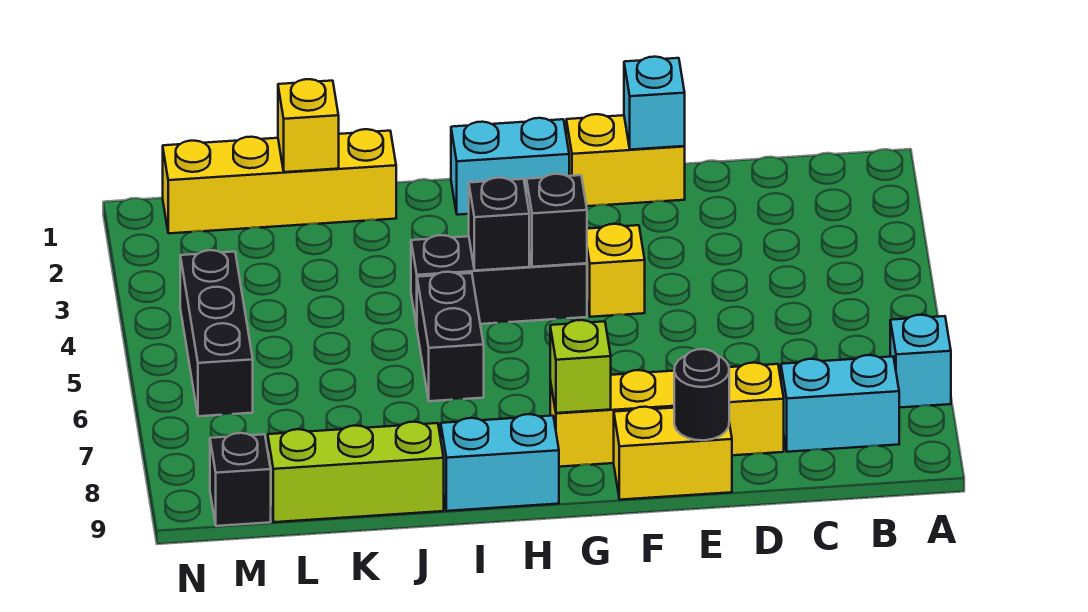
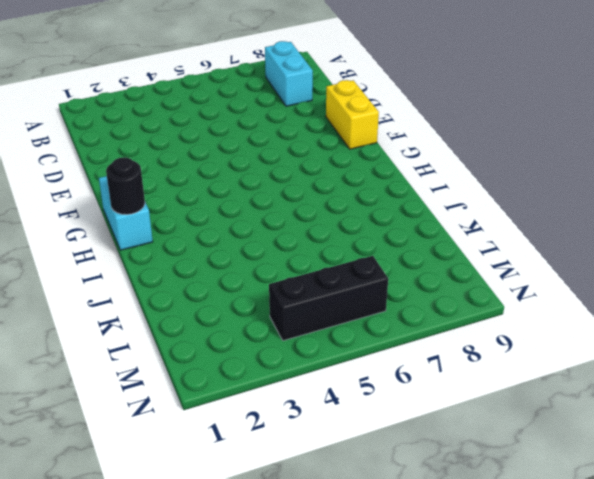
black round brick H1 level 2 -> black round brick E9 level 2
none -> cyan brick A7 level 1
none -> yellow brick D8:G8 level 1
none -> yellow brick E1:F1 level 1

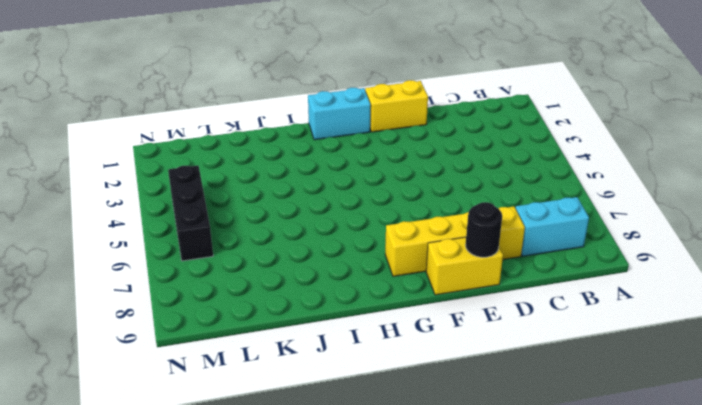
none -> cyan brick A7 level 1
none -> yellow brick F4 level 1
none -> black brick G4:I4 level 1

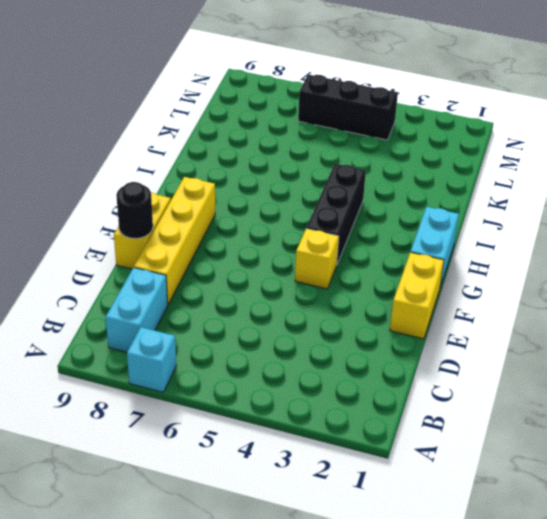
none -> cyan brick H9:I9 level 1
none -> black brick I5:I6 level 1
none -> yellow brick J1:M1 level 1

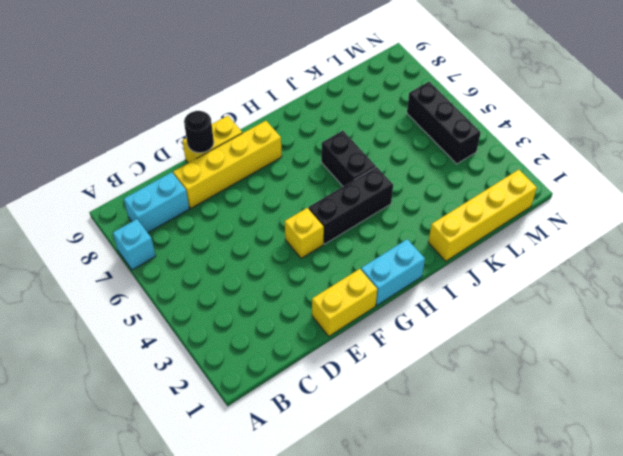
none -> cyan brick H9:I9 level 1
none -> lime brick J9:L9 level 1
none -> black brick M9 level 1

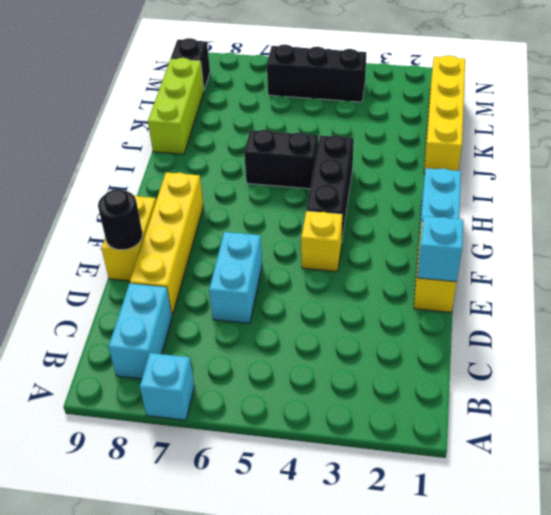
cyan brick D6:E6 level 1 -> cyan brick H9:I9 level 1
none -> black brick G4 level 2
none -> lime brick G8 level 2
none -> black brick H4 level 2

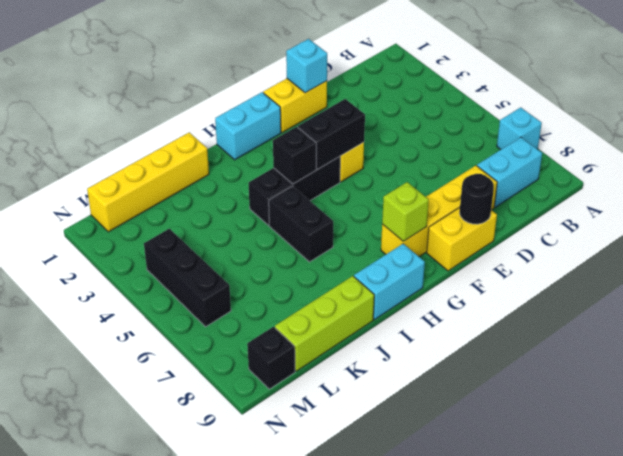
black brick F4:G4 level 2 -> black brick G4 level 2
none -> yellow brick K1 level 2

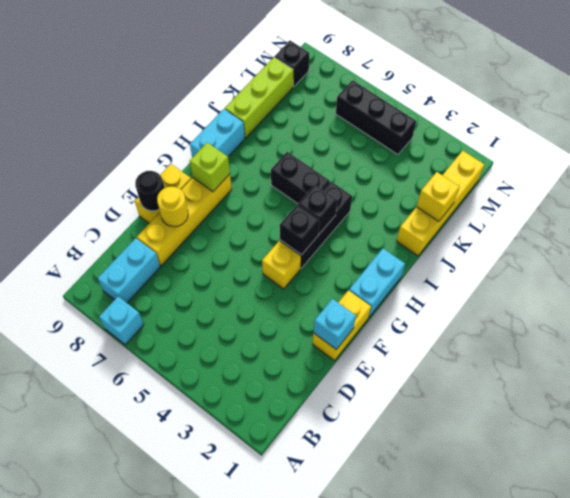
yellow round brick E8 level 2 -> none

